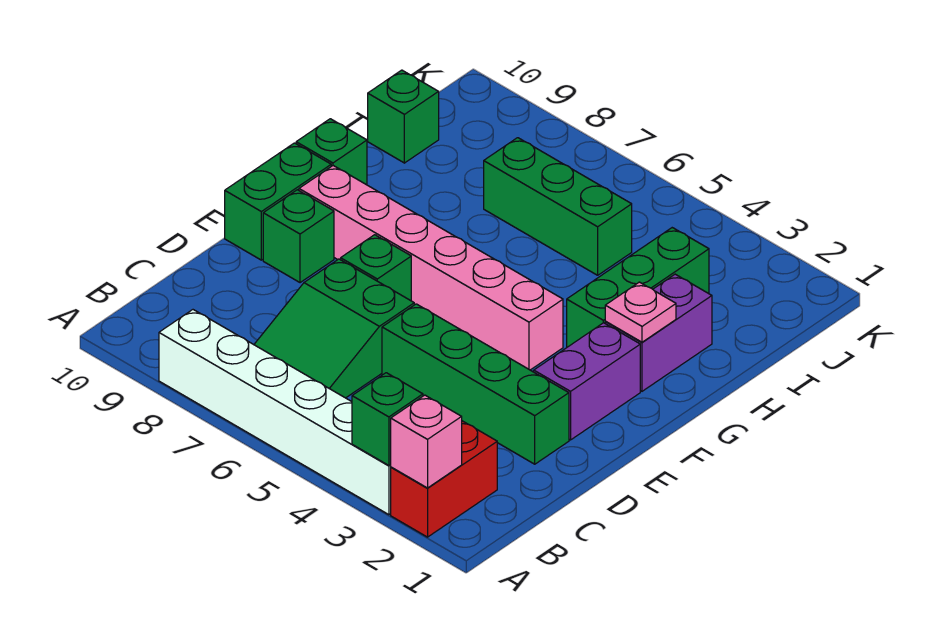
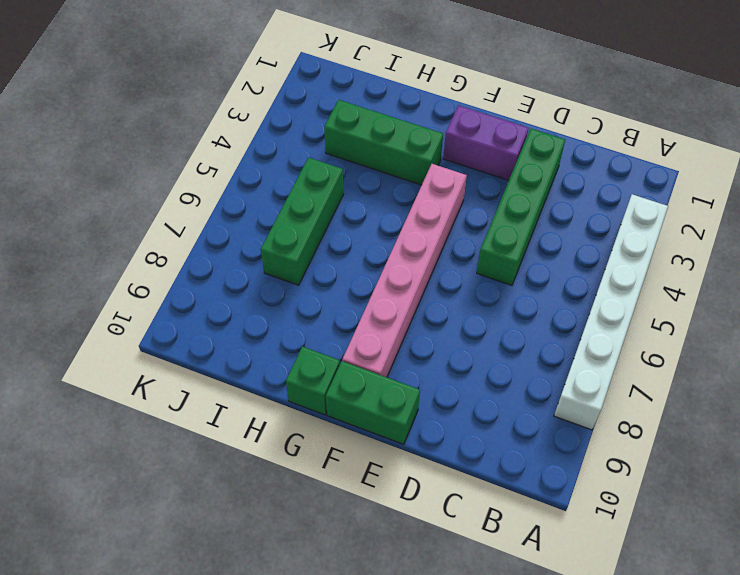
none -> red brick A2:B2 level 1
none -> green slope B6:D7 level 1 top D
none -> green brick E7 level 1

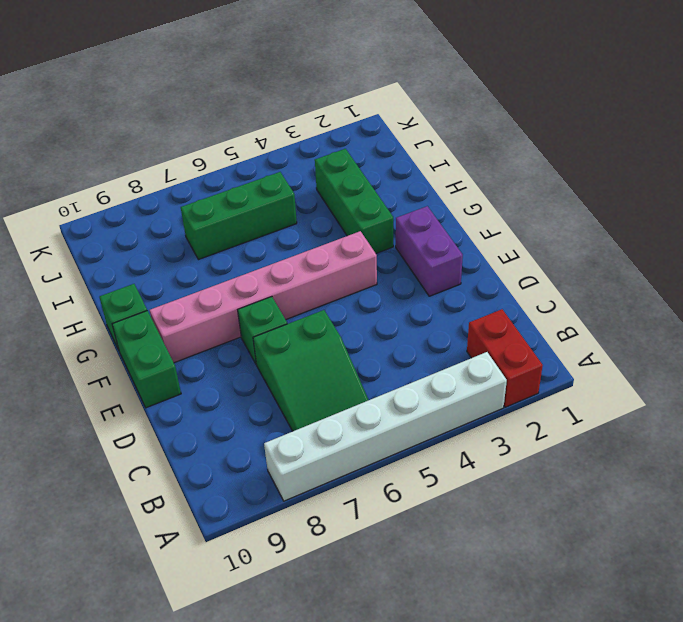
none -> green brick D2:D5 level 1
none -> green brick E9 level 1
none -> purple brick G2:H2 level 1

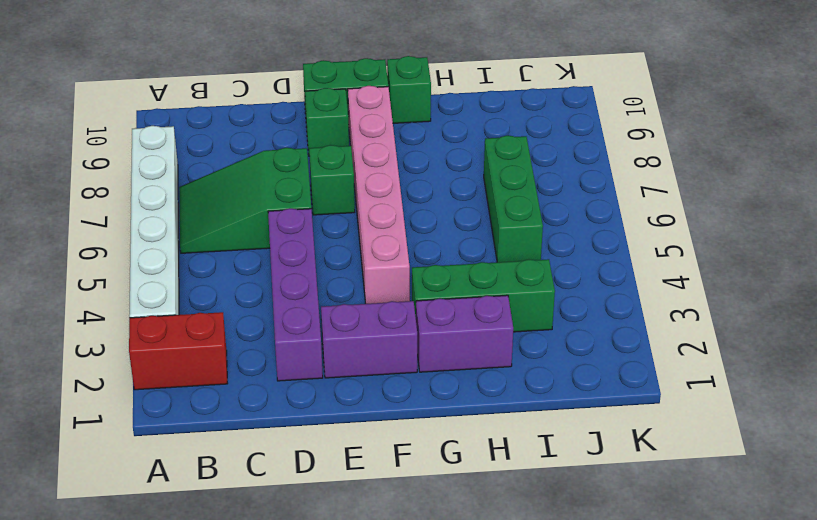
purple brick D2:D5 level 1 -> green brick D2:D5 level 1
none -> green brick I10 level 1
none -> pink brick A2 level 2
none -> green brick A3 level 2

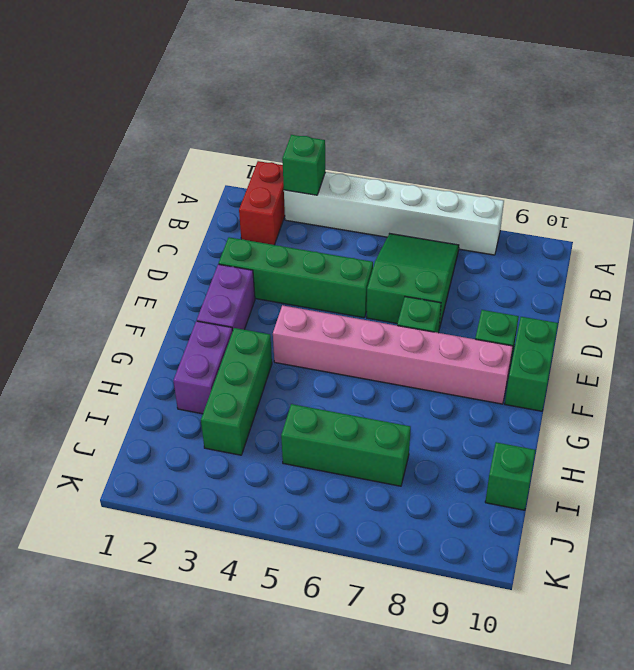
none -> green brick G10 level 1
none -> pink brick A2 level 2
none -> pink plate G2 level 2

